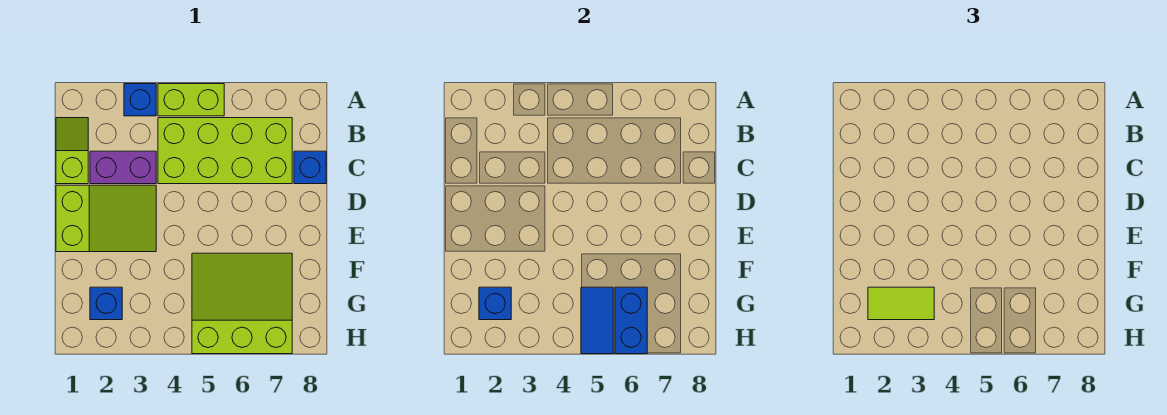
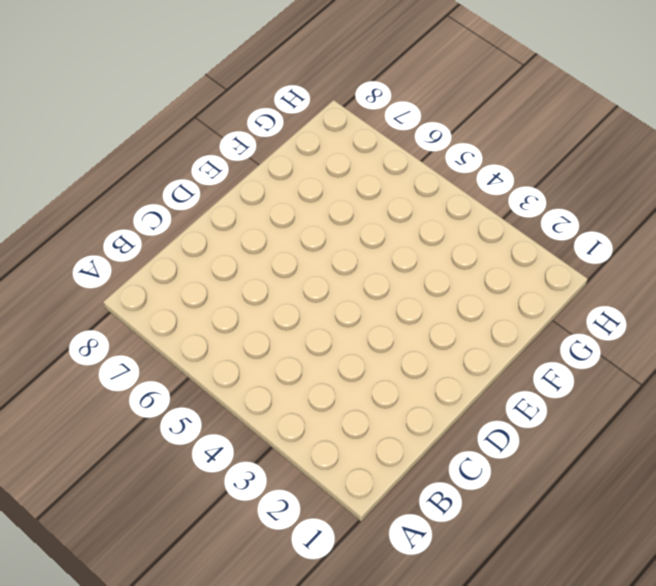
none -> blue brick A3 level 1
none -> lime brick A4:A5 level 1
none -> lime slope B1:C1 level 1 top C

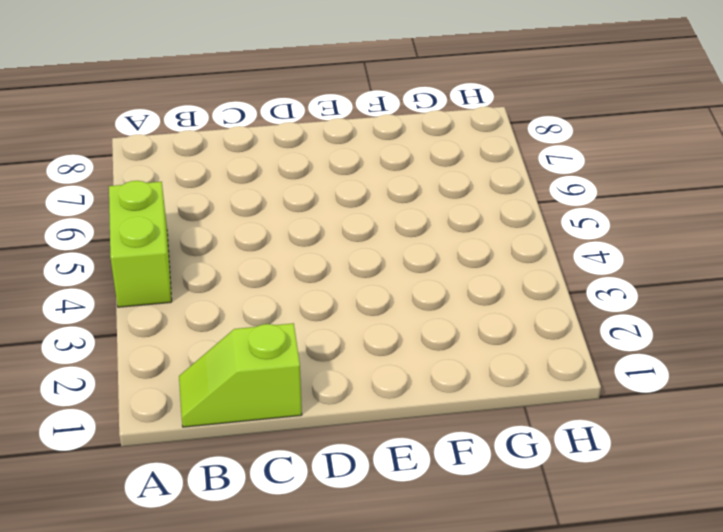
none -> blue brick A3 level 1
none -> lime brick B4:C7 level 1
none -> purple brick C2:C3 level 1

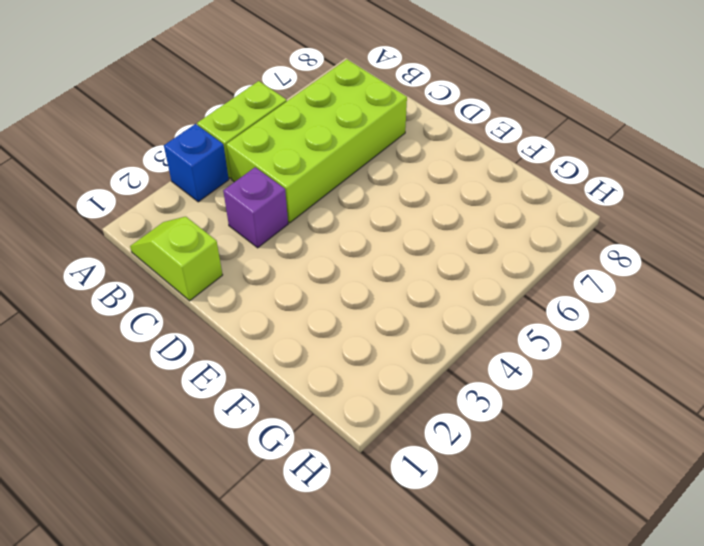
purple brick C3 level 1 -> purple brick C2:C3 level 1
none -> blue brick C8 level 1
none -> lime slope D1:E3 level 1 top 1
none -> lime slope F5:H7 level 1 top H

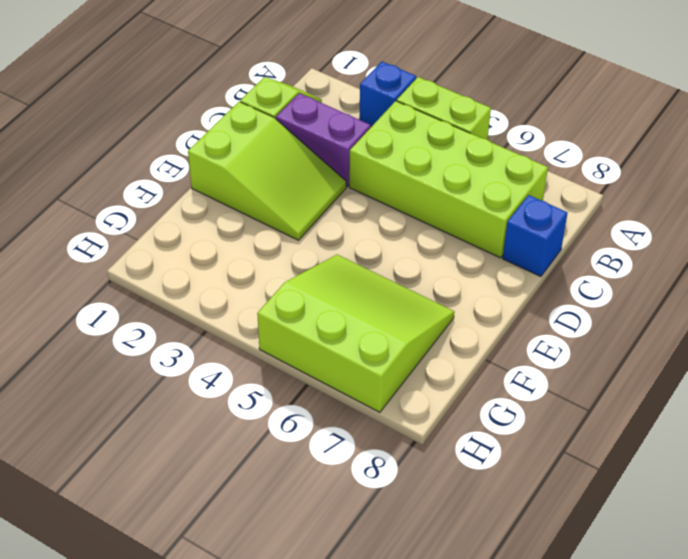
none -> blue brick G2 level 1
none -> blue brick G2 level 2
none -> blue tile G5:H5 level 2

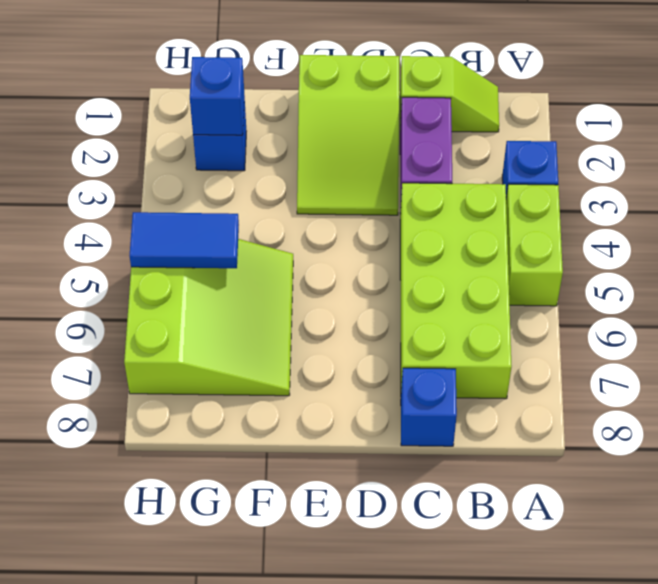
none -> blue brick G6:H6 level 2
none -> lime tile G2:G3 level 3

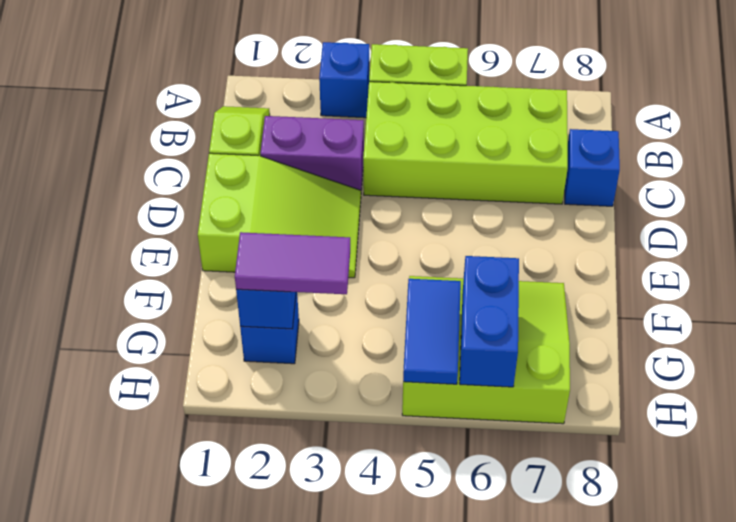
purple tile G2:G3 level 3 -> lime tile G2:G3 level 3

